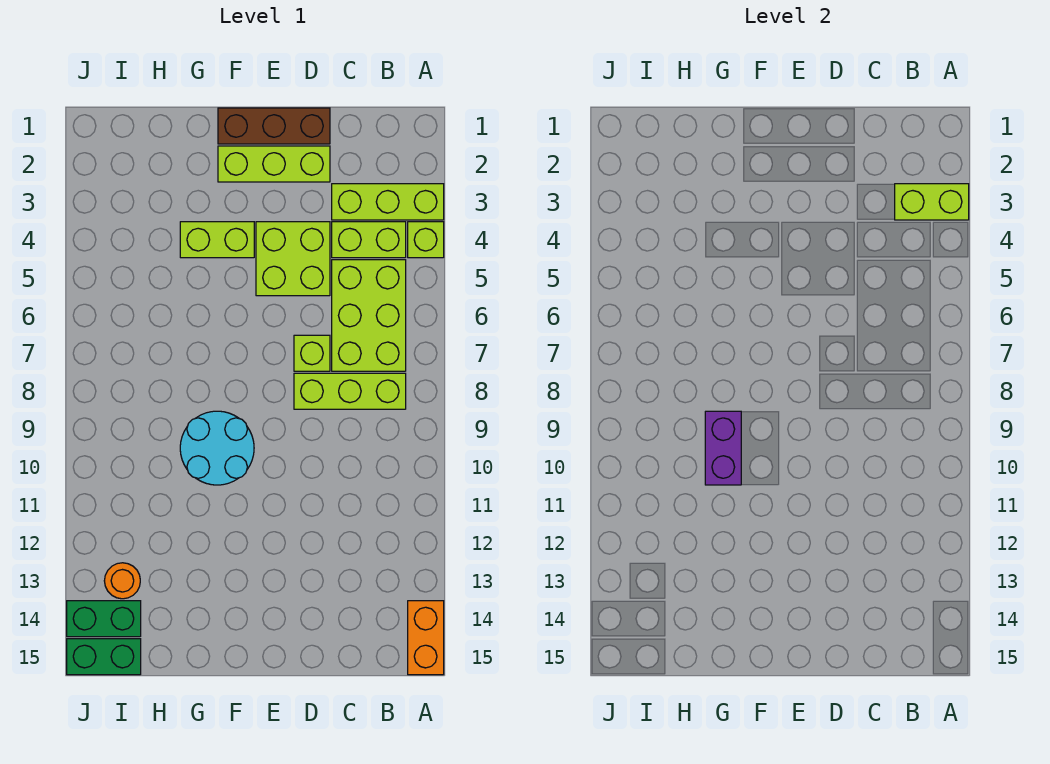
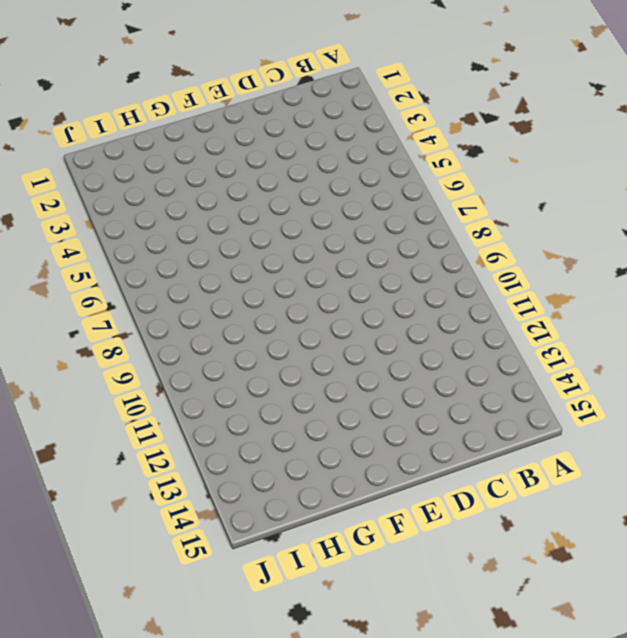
none -> lime brick A3:C3 level 1
none -> lime brick A4 level 1
none -> orange brick A14:A15 level 1

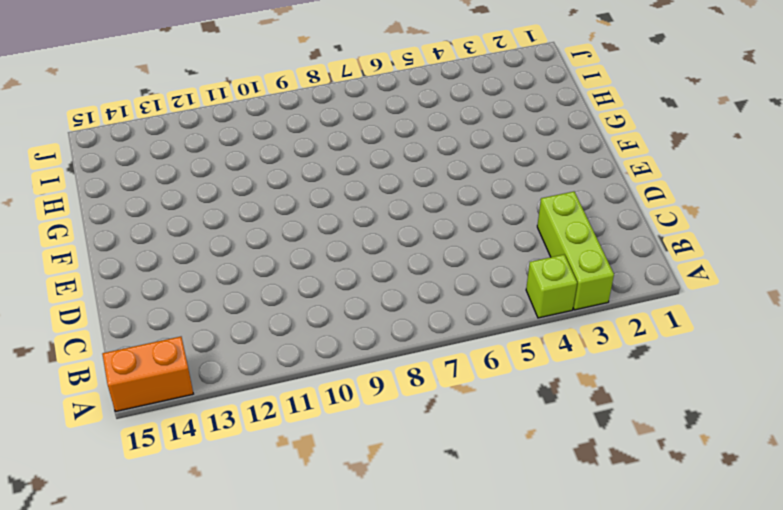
none -> lime brick B4:C4 level 1
none -> lime brick B5:C7 level 1
none -> lime brick B8:D8 level 1

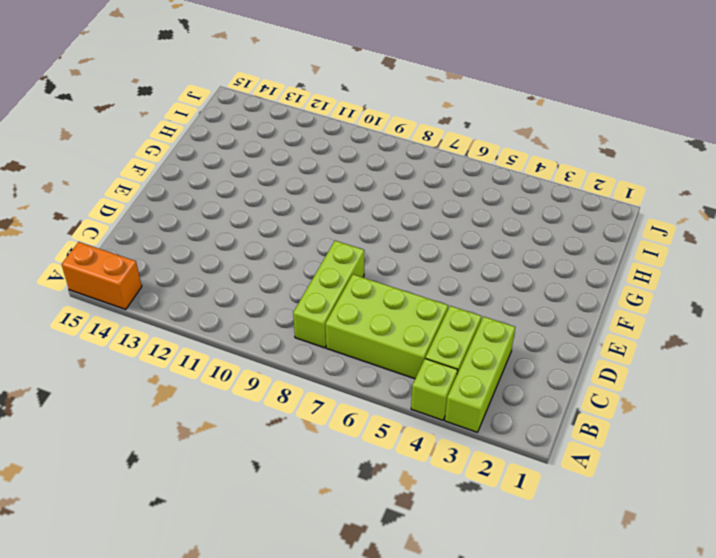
none -> brown brick D1:F1 level 1
none -> lime brick D2:F2 level 1
none -> lime brick D4:E5 level 1

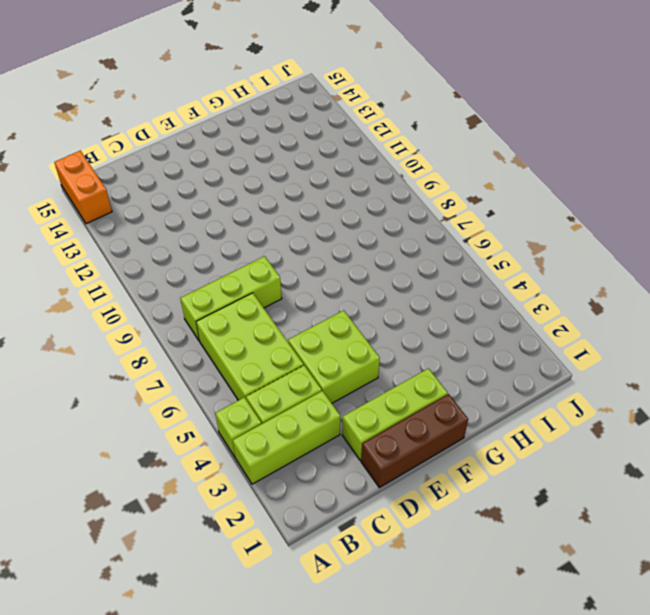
none -> lime brick D7 level 1
none -> lime brick F4:G4 level 1
none -> cyan round brick F9:G10 level 1

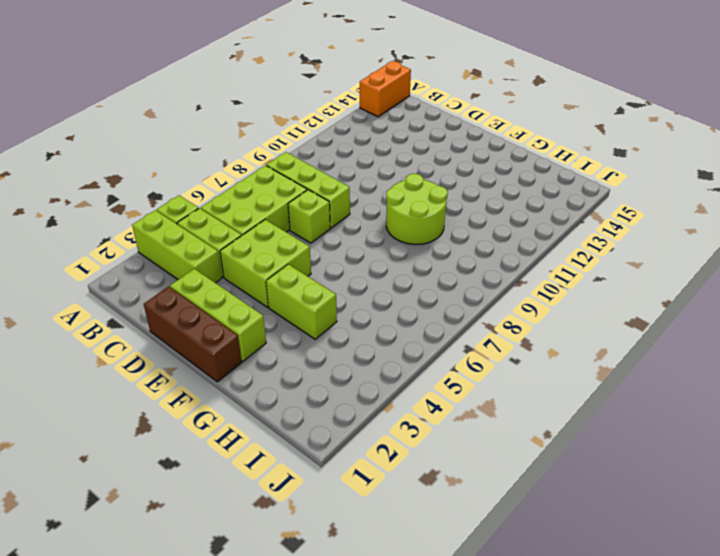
lime round brick F9:G10 level 1 -> cyan round brick F9:G10 level 1
none -> orange round brick I13 level 1
none -> green brick I14:J14 level 1
none -> green brick I15:J15 level 1

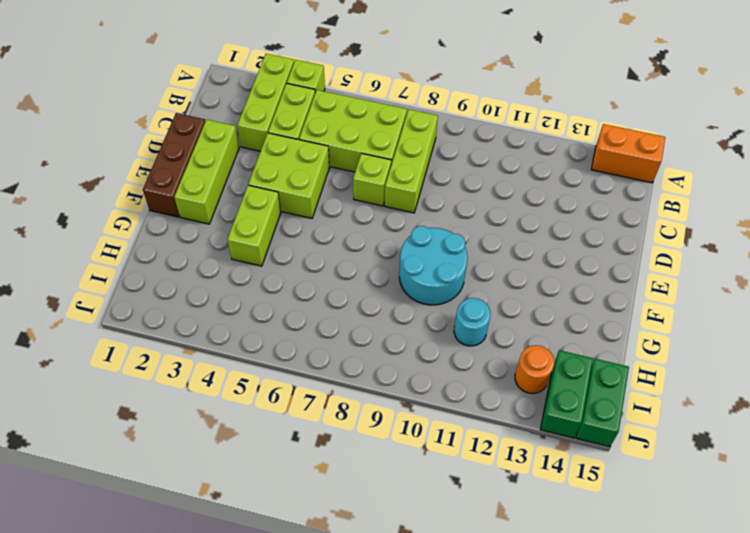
cyan round brick H11 level 1 -> none
none -> lime brick A3:B3 level 2
none -> purple brick G9:G10 level 2

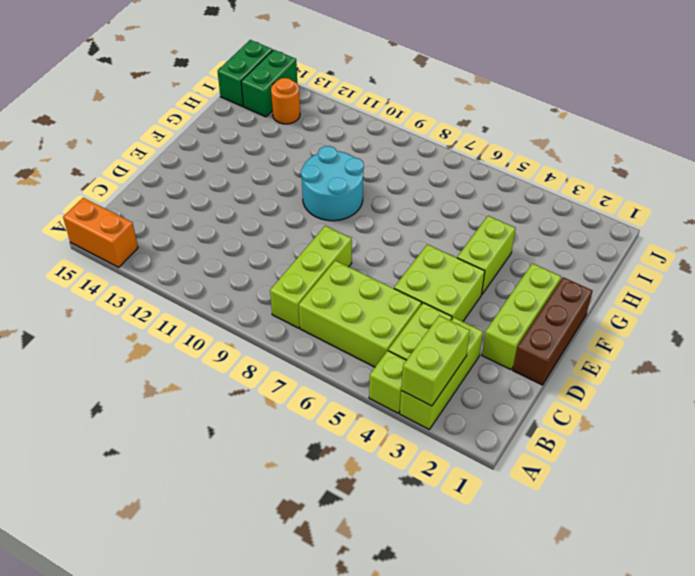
none -> lime brick D7 level 1
none -> purple brick G9:G10 level 2

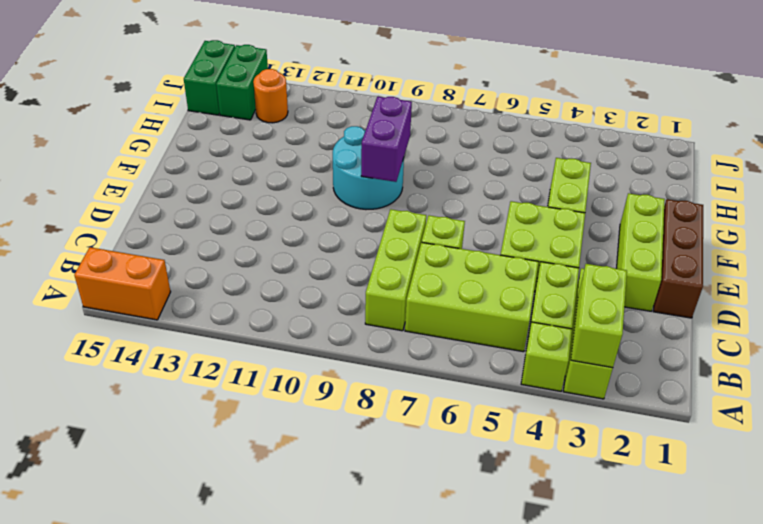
purple brick F9:G9 level 2 -> purple brick G9:G10 level 2

